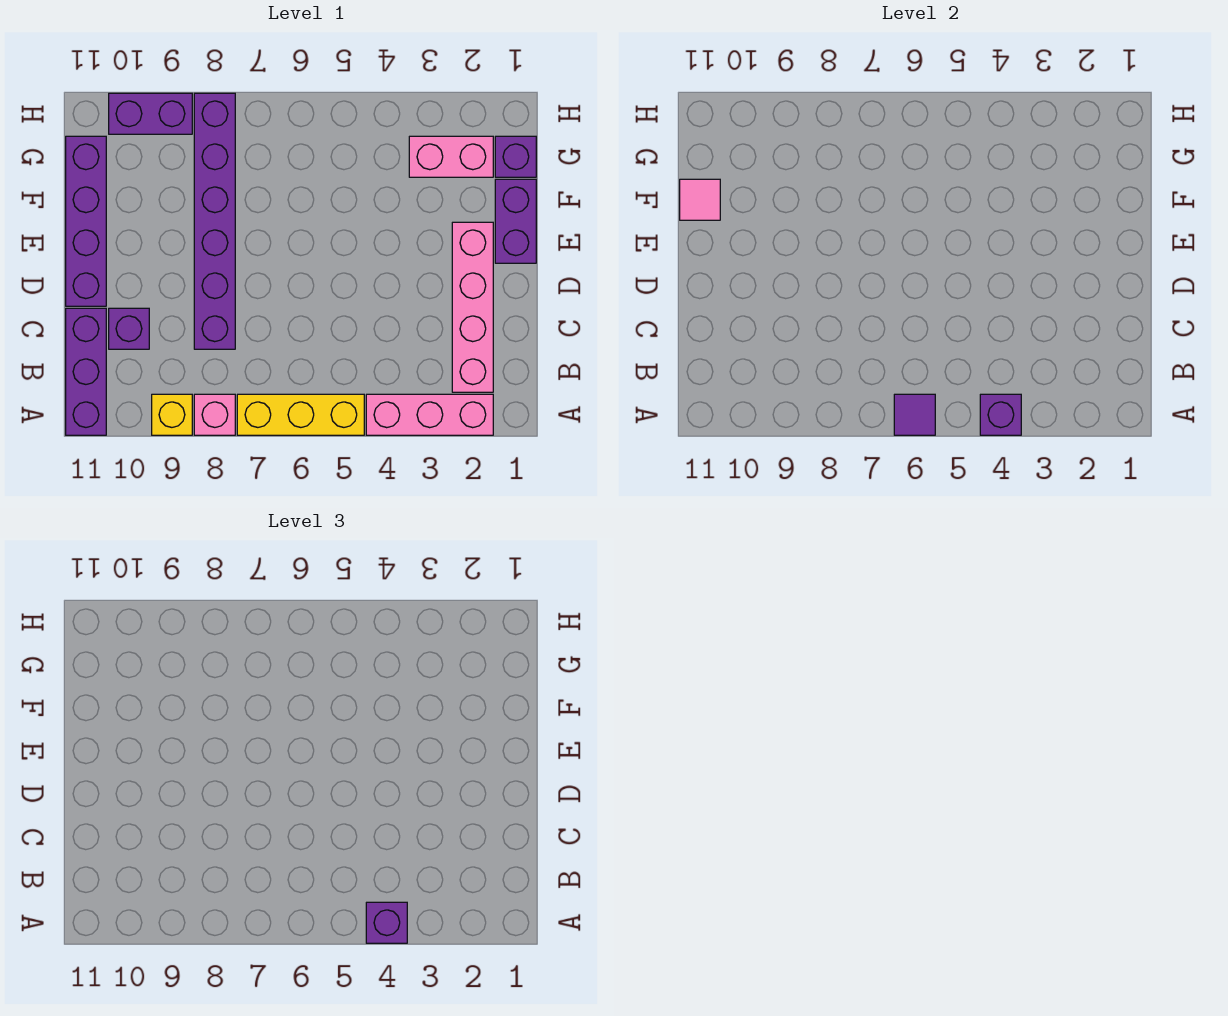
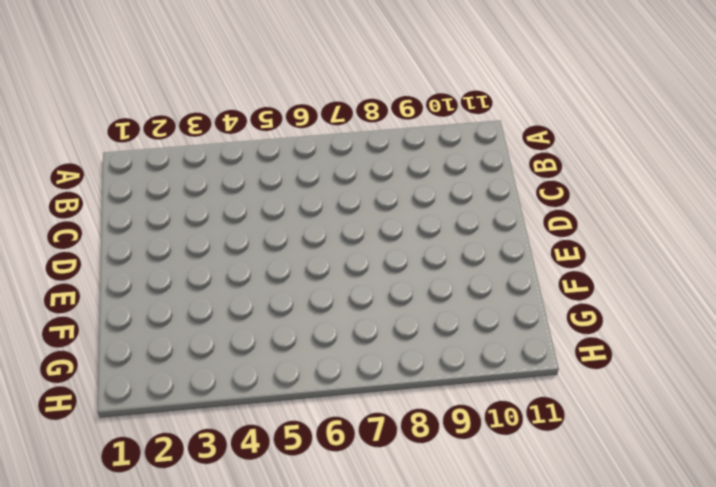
none -> pink brick A2:A4 level 1
none -> yellow brick A5:A7 level 1
none -> pink brick A8 level 1

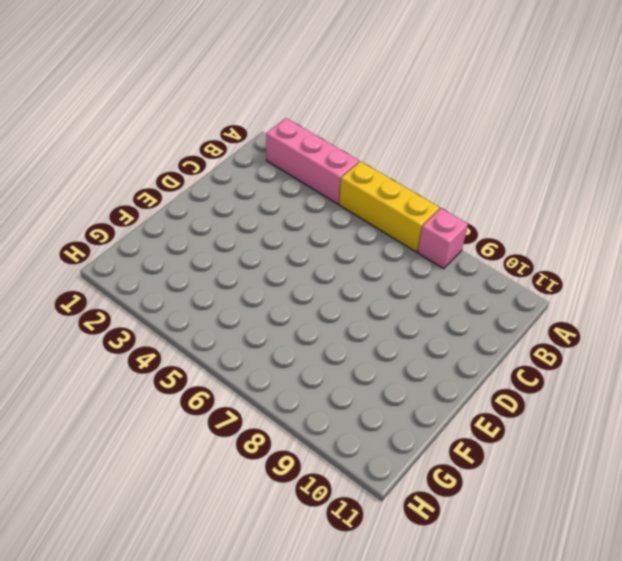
none -> yellow brick A9 level 1
none -> purple brick A11:C11 level 1
none -> pink brick B2:E2 level 1

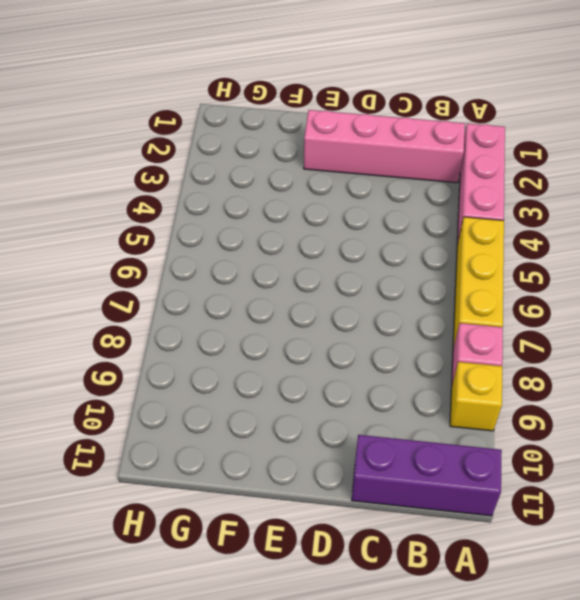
none -> purple brick C8:H8 level 1
none -> purple brick C10 level 1
none -> purple brick D11:G11 level 1

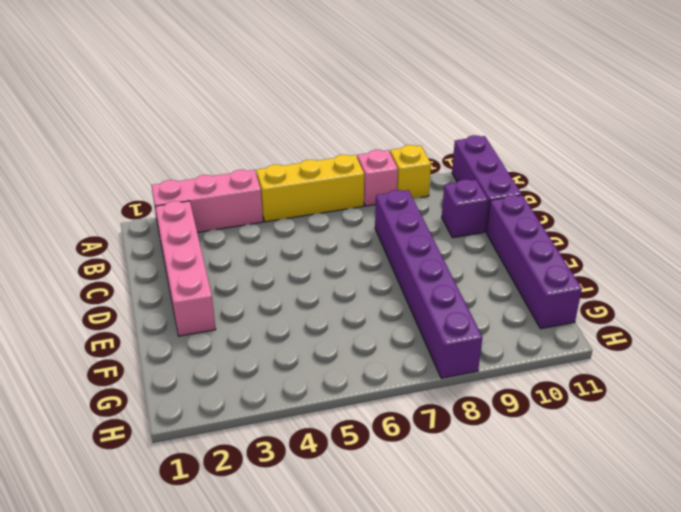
none -> purple brick E1:F1 level 1
none -> purple brick G1 level 1
none -> pink brick G2:G3 level 1

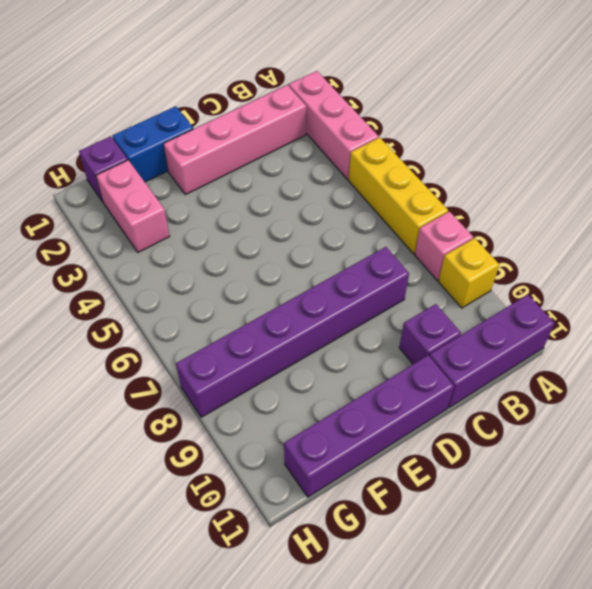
blue brick E1:F1 level 1 -> purple brick E1:F1 level 1
none -> purple brick H9:H10 level 1
none -> purple brick A4 level 2
none -> purple tile A6 level 2

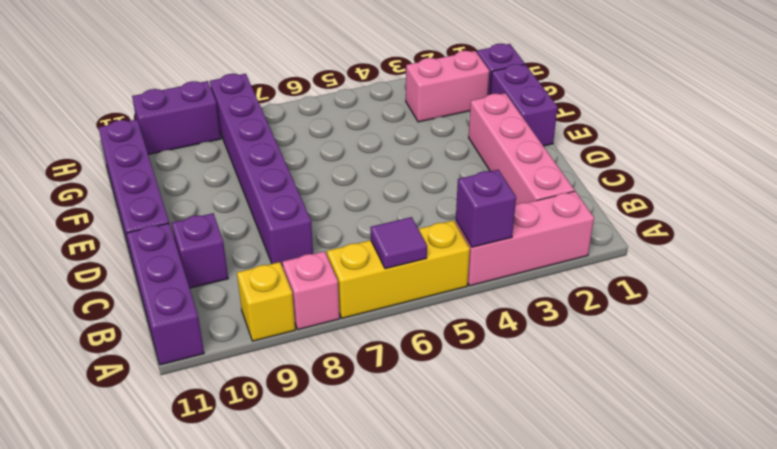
none -> pink tile F11 level 2
none -> purple brick A4 level 3

